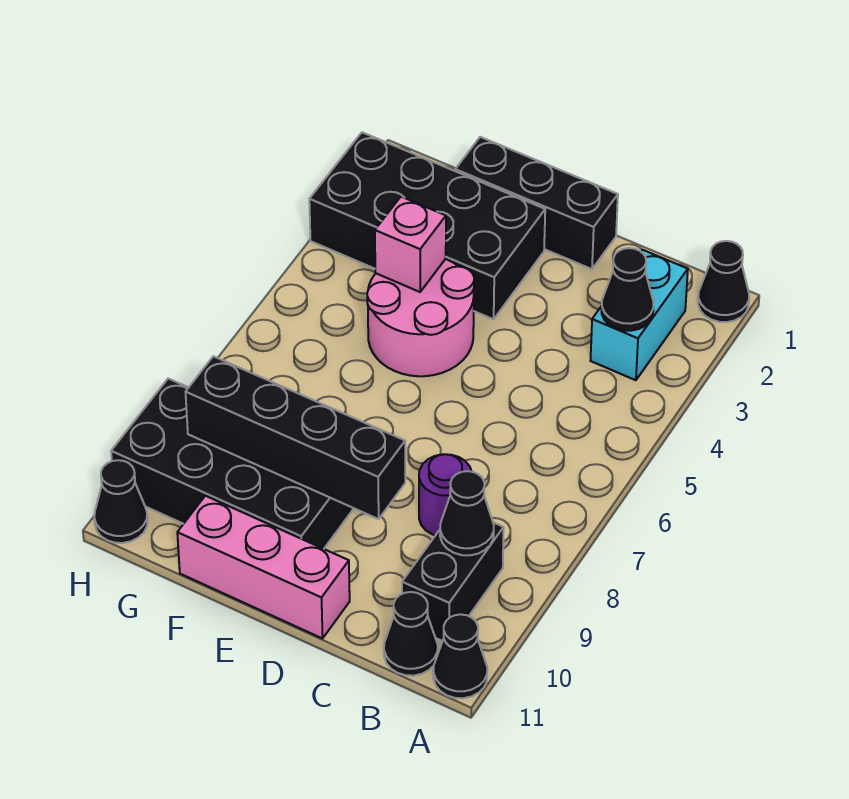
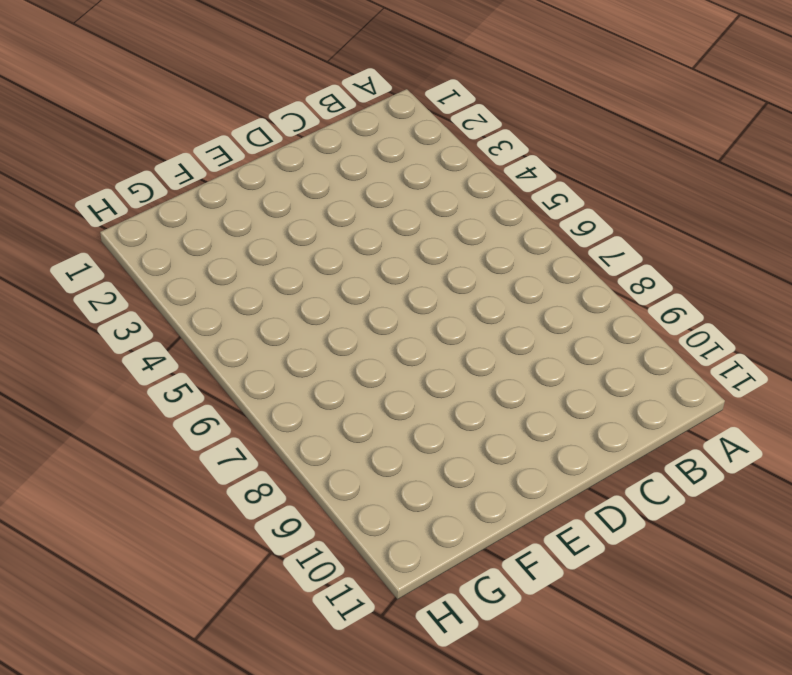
none -> black cone A1 level 1
none -> black cone A11 level 1
none -> cyan brick B2:B3 level 1

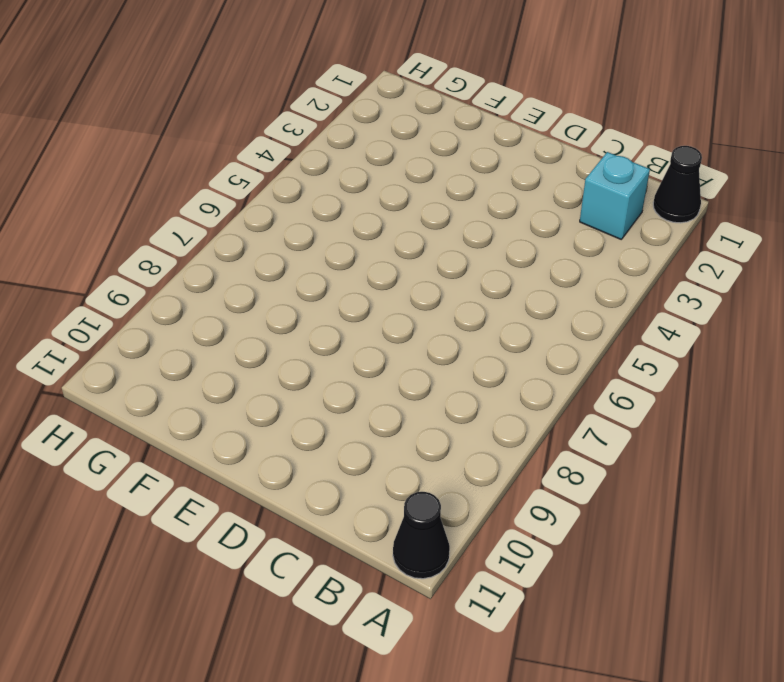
cyan brick B2 level 1 -> cyan brick B2:B3 level 1
none -> black brick B9:B10 level 1
none -> black cone B11 level 1
none -> purple round brick C8 level 1

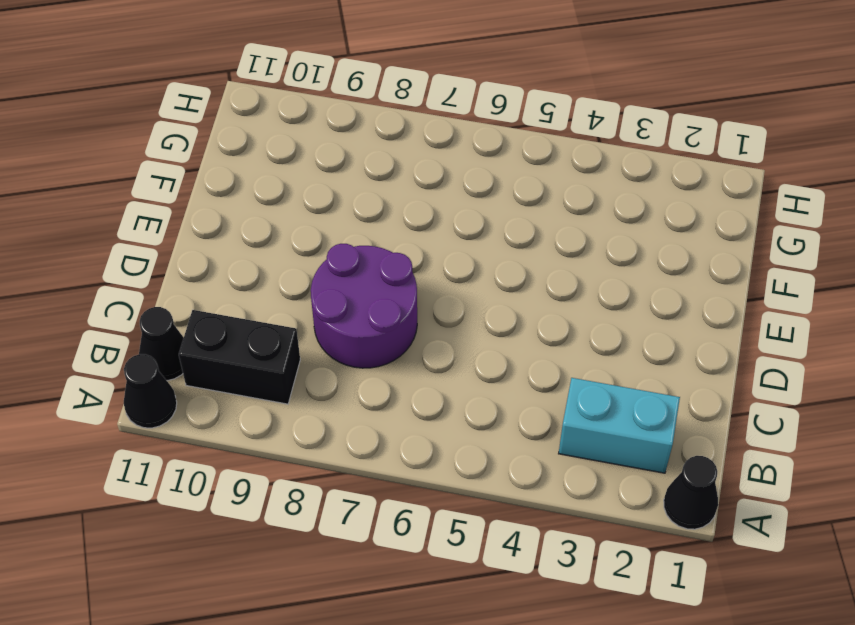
purple round brick C7:D8 level 1 -> purple round brick C8 level 1
none -> black brick D1:F1 level 1
none -> pink brick D11:F11 level 1
none -> black brick E2:H3 level 1

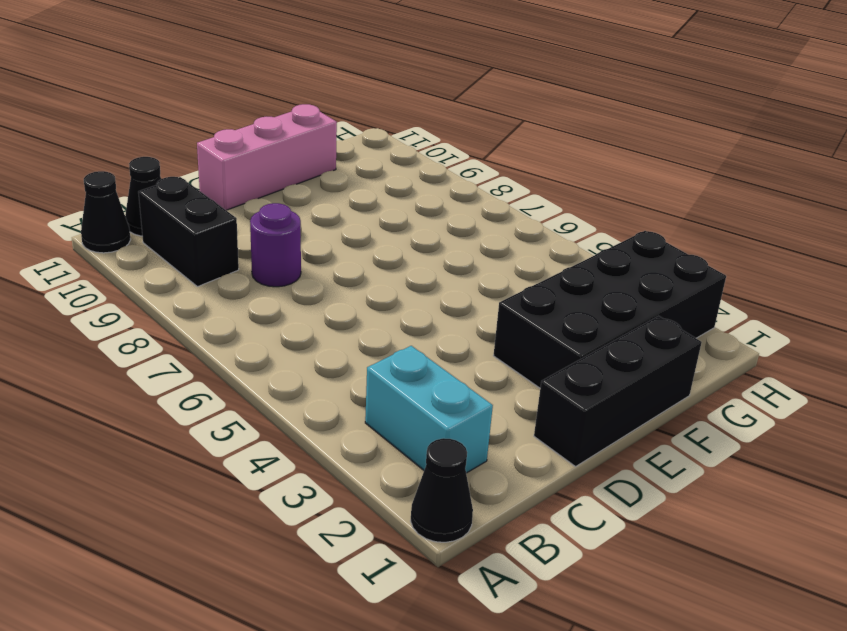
none -> pink round brick E4:F5 level 1
none -> black brick E9:H10 level 1
none -> black cone H11 level 1

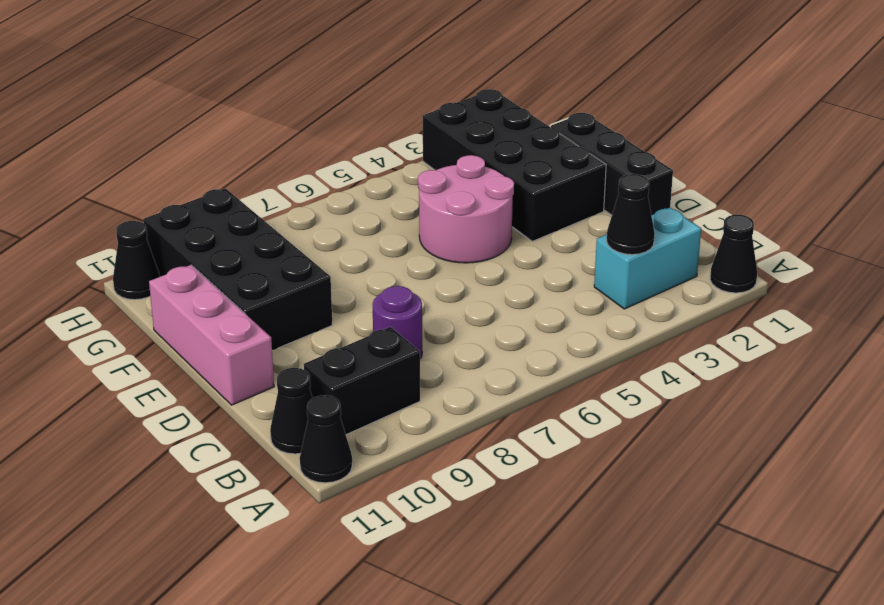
none -> black cone B9 level 2
none -> black brick D9:G9 level 2
none -> pink brick F4 level 2

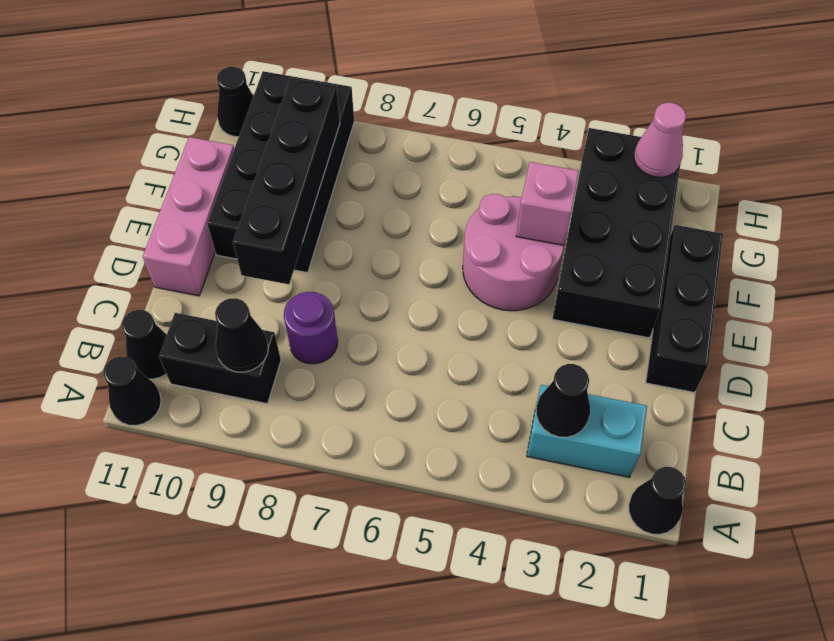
pink cone H2 level 2 -> none

